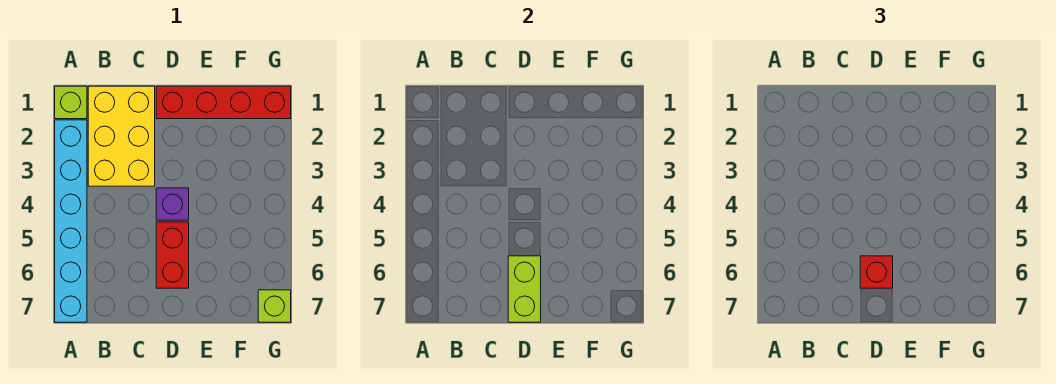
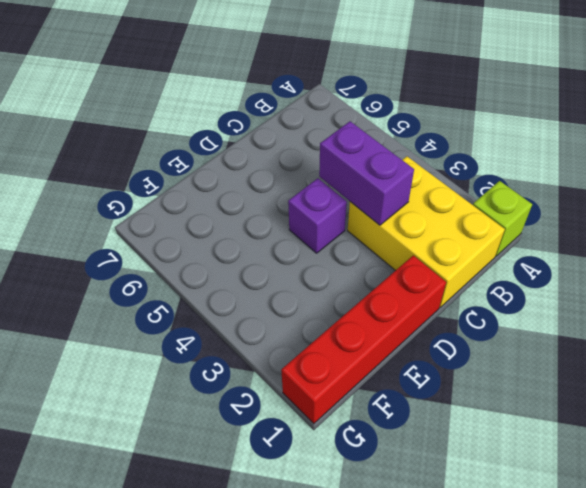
purple brick C3:C4 level 2 -> none
none -> cyan brick A2:A7 level 1
none -> red brick D5:D6 level 1

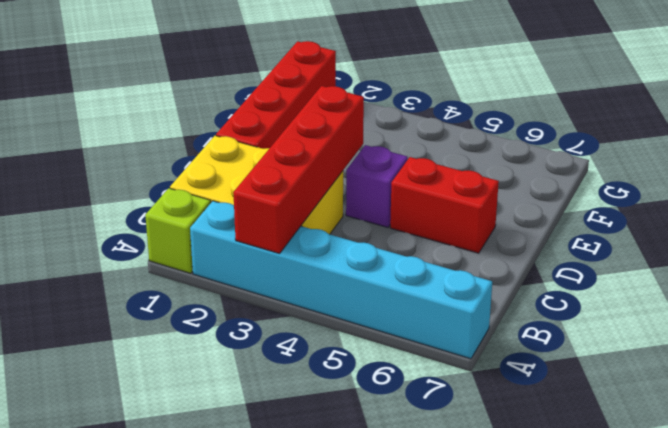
red brick A3:D3 level 2 -> none
none -> lime brick G7 level 1
none -> lime brick D6:D7 level 2

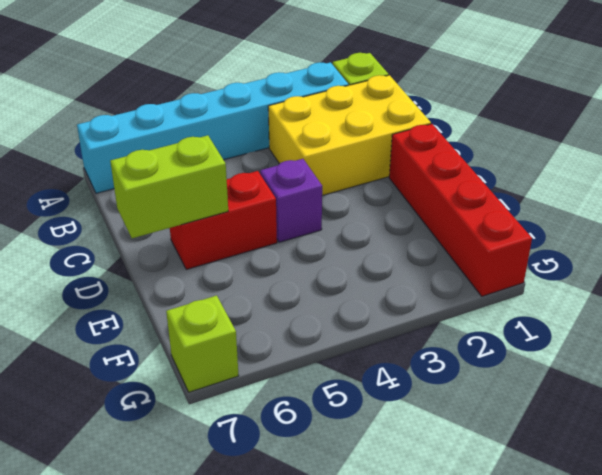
none -> red brick D6 level 3

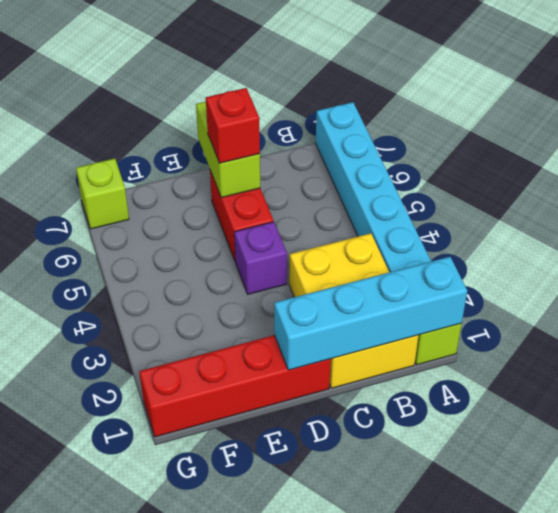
cyan brick A1:D1 level 2 -> none

